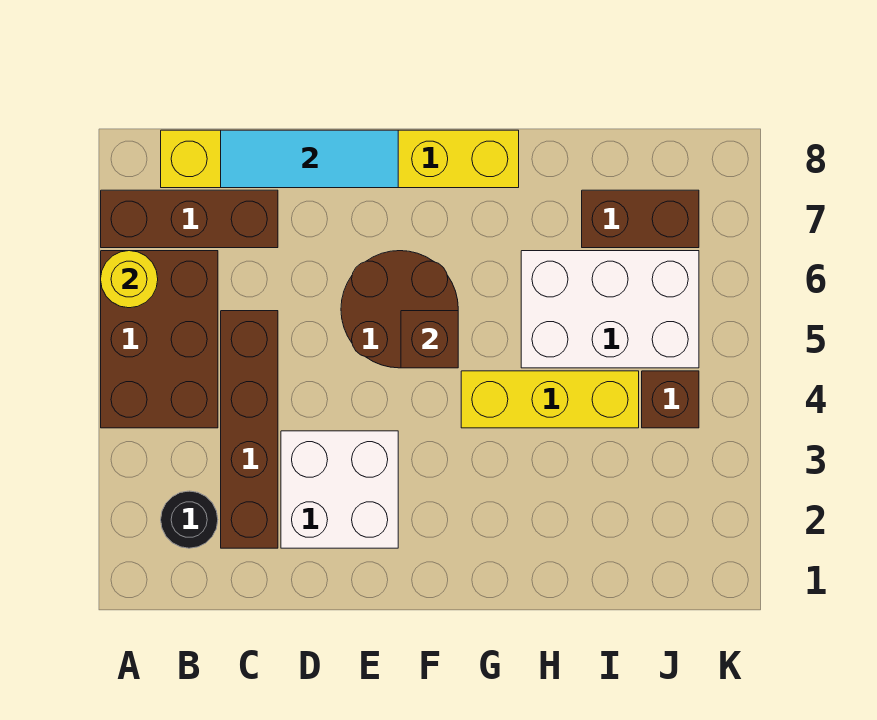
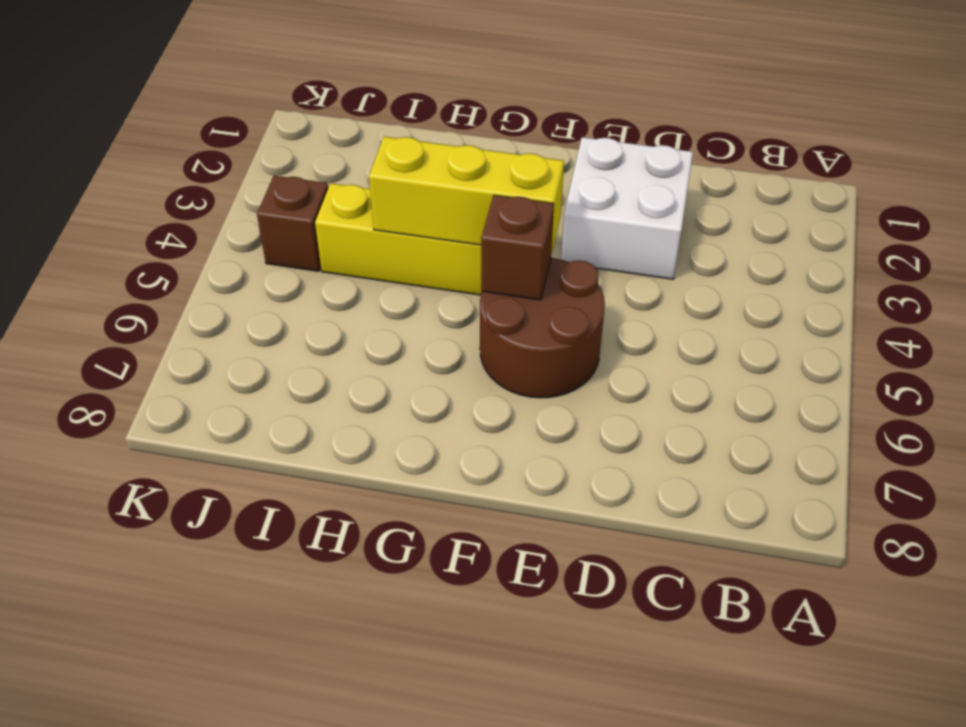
yellow brick F4:H4 level 2 -> none
none -> brown brick A4:B6 level 1
none -> brown brick A7:C7 level 1
none -> black round brick B2 level 1

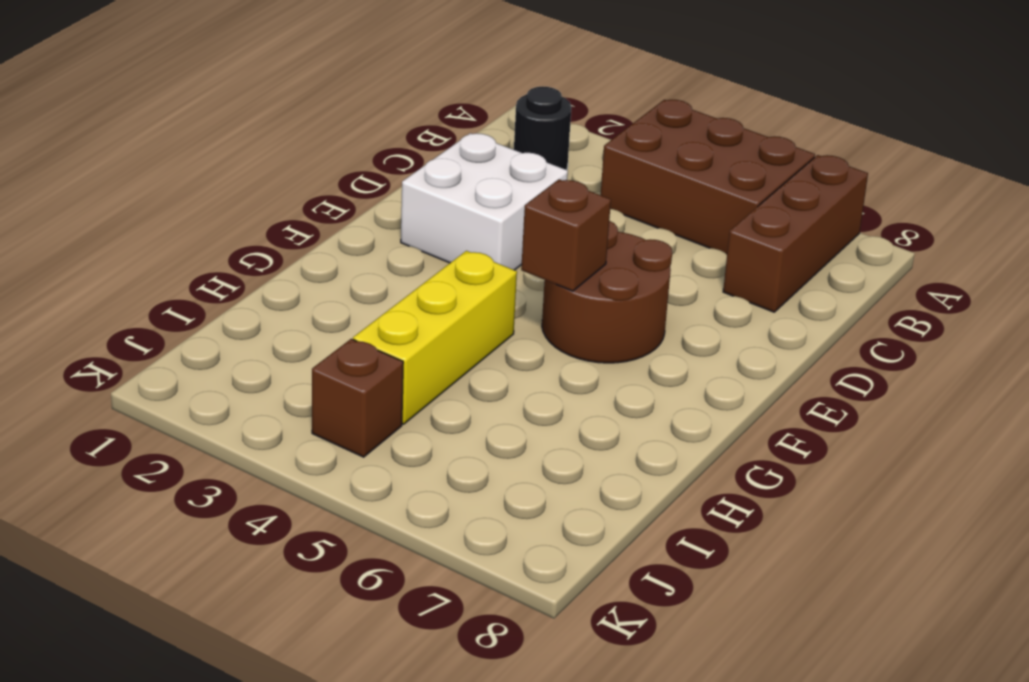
none -> yellow brick B8:G8 level 1
none -> brown brick C2:C5 level 1
none -> white brick H5:J6 level 1

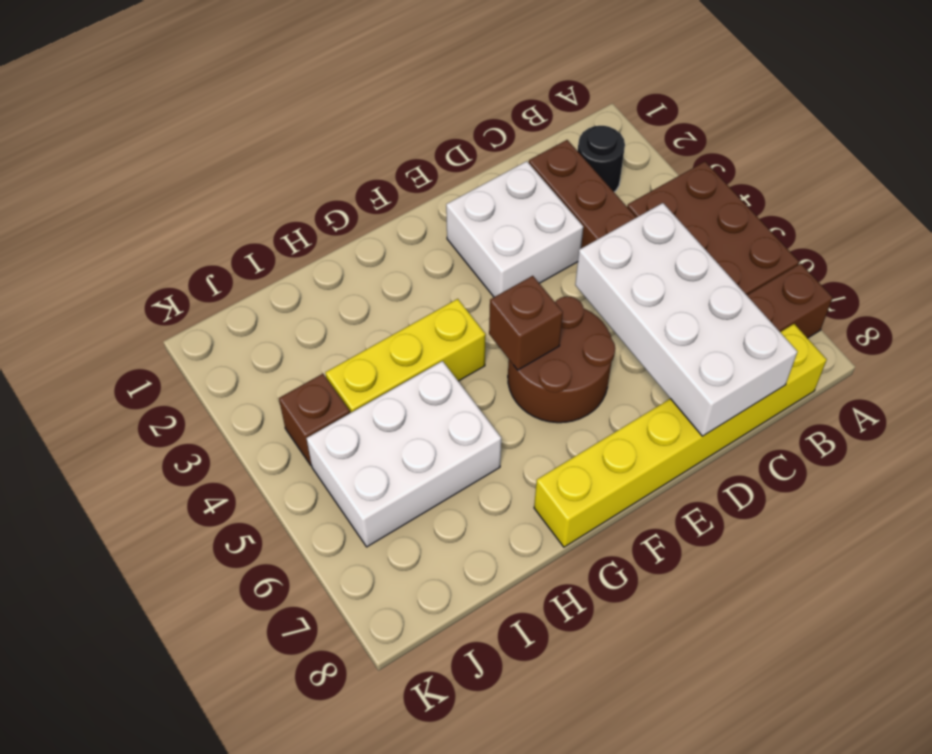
white brick C5:D8 level 2 -> cyan tile C8:E8 level 2
none -> brown brick I7:J7 level 1
none -> yellow round brick A6 level 2

